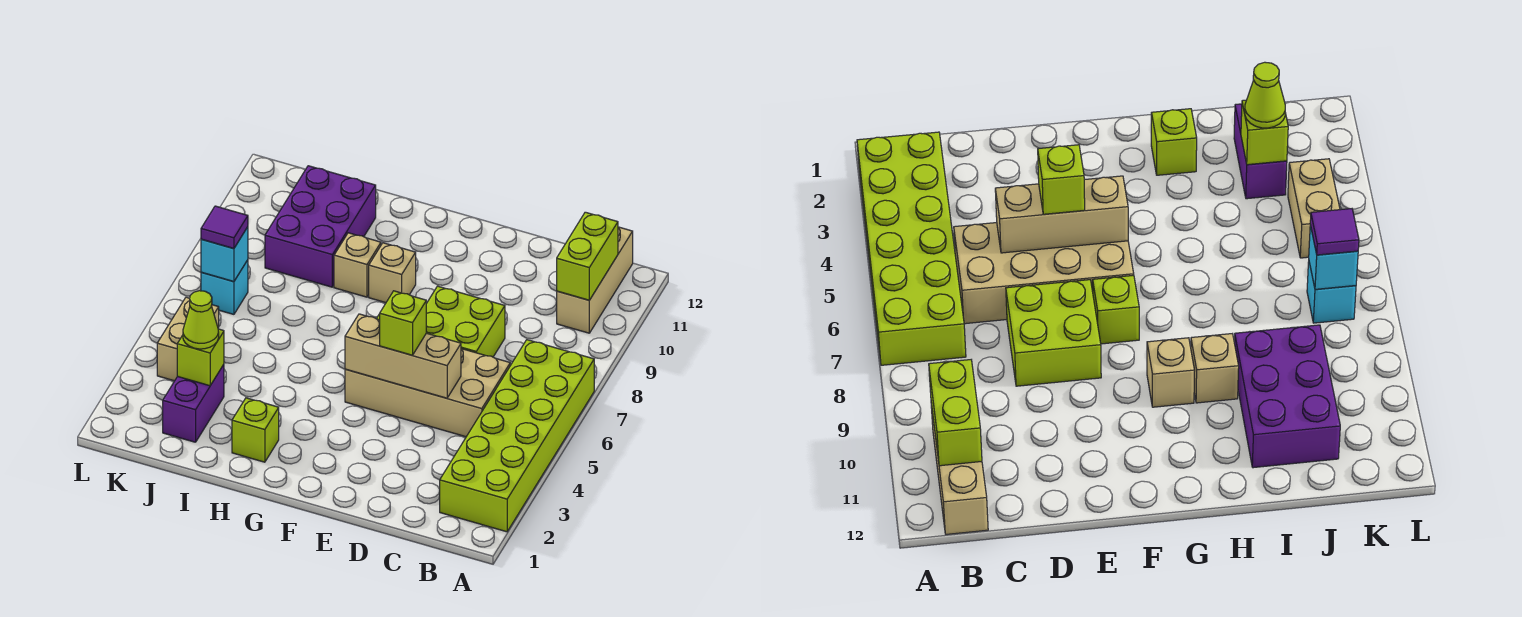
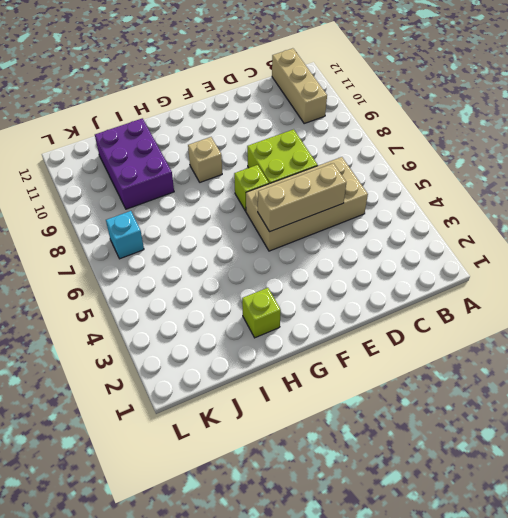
none -> lime brick A2:B7 level 1
none -> tan brick H9 level 1
none -> purple brick J2:J3 level 1

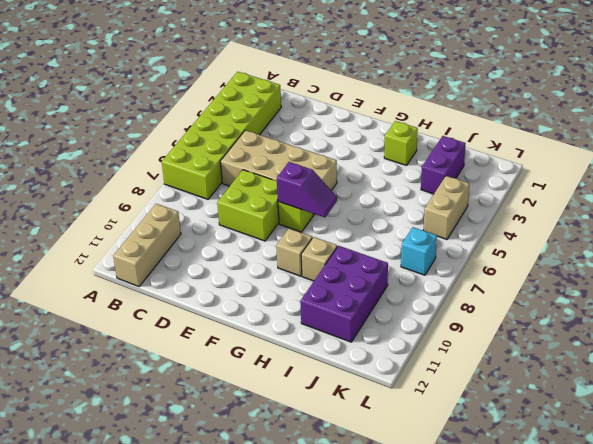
purple slope F7:G7 level 2 top F -> none
none -> lime brick B10:B11 level 2
none -> tan brick D5:F5 level 2
none -> lime brick J3 level 2

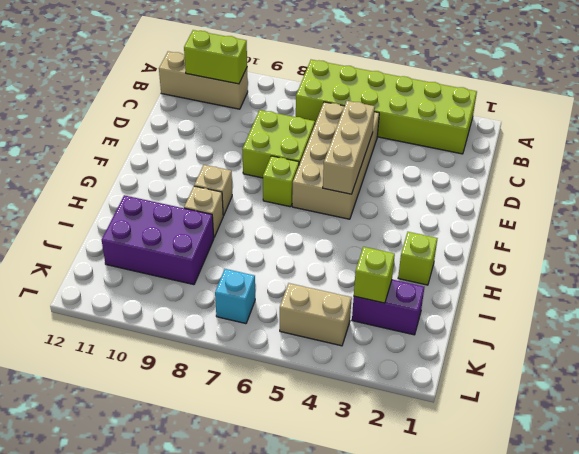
none -> cyan brick K7 level 2
none -> lime brick E5 level 3
none -> lime cone J3 level 3

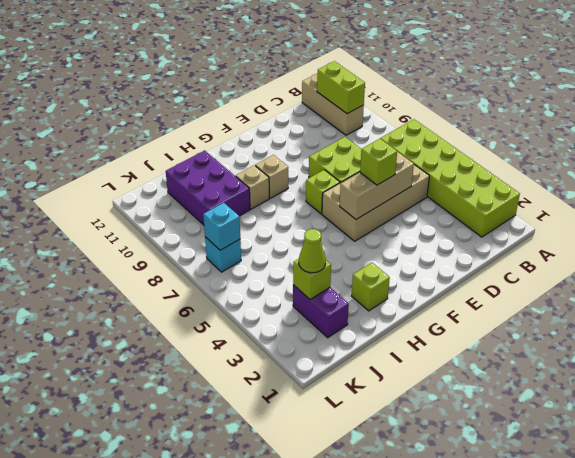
none -> tan brick K4:K5 level 1
none -> purple tile K7 level 3

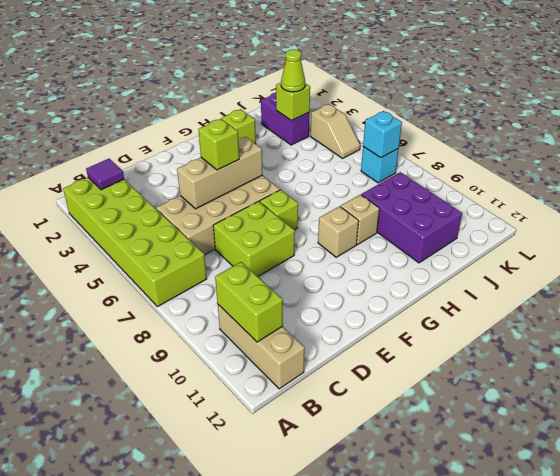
purple tile B2 level 2 -> purple tile K7 level 3
tan slope K4:K5 level 1 top 4 -> tan brick K4:K5 level 1

